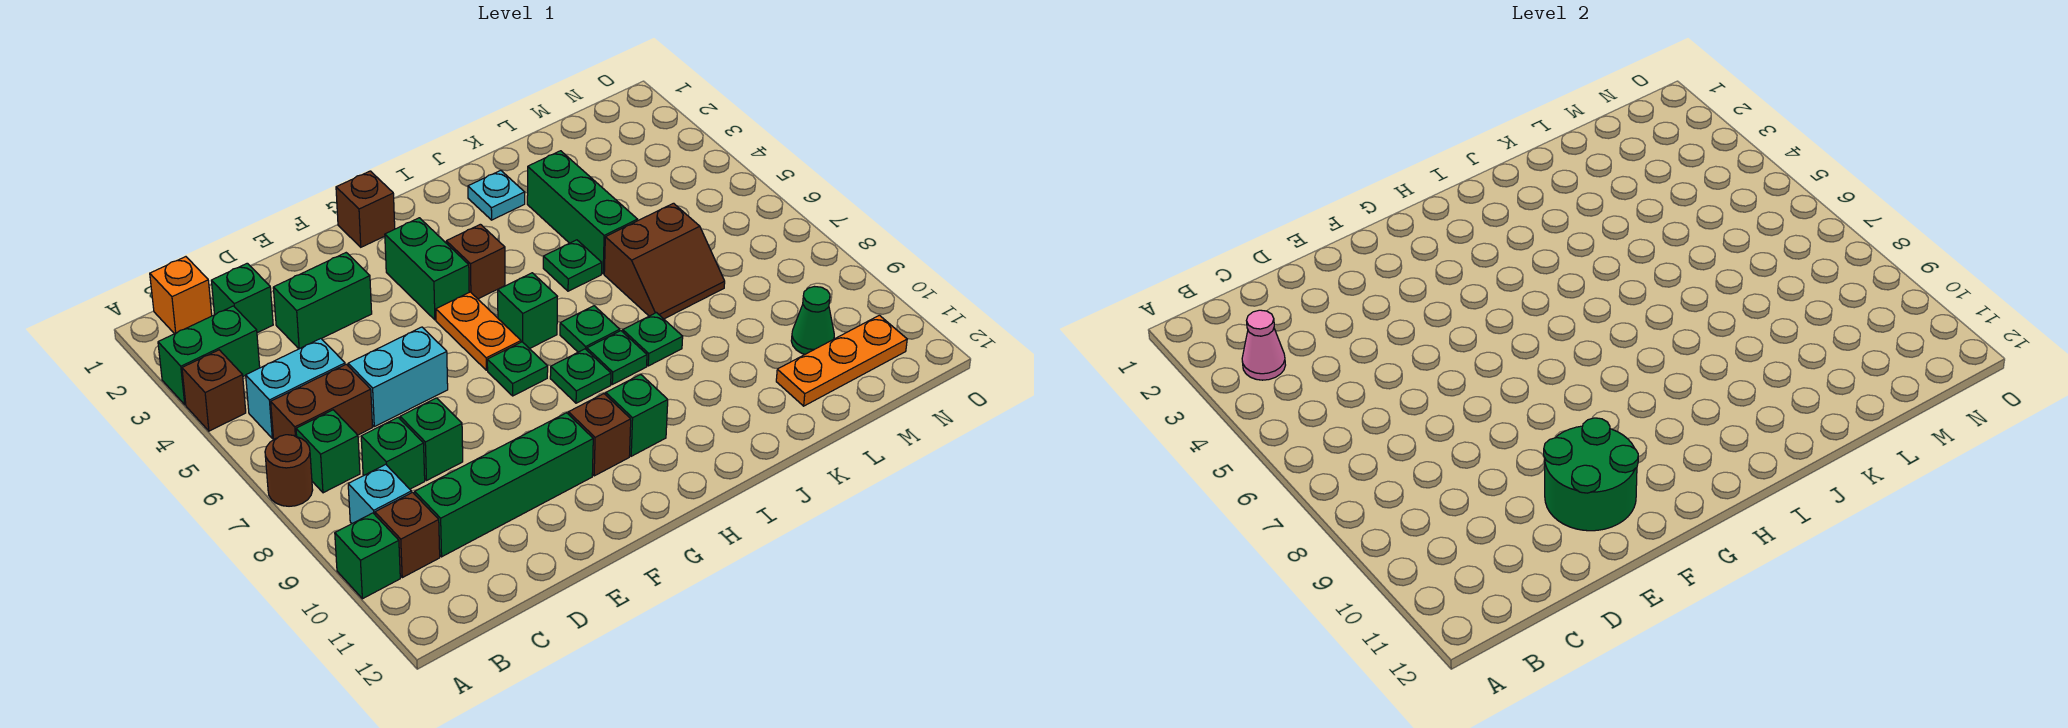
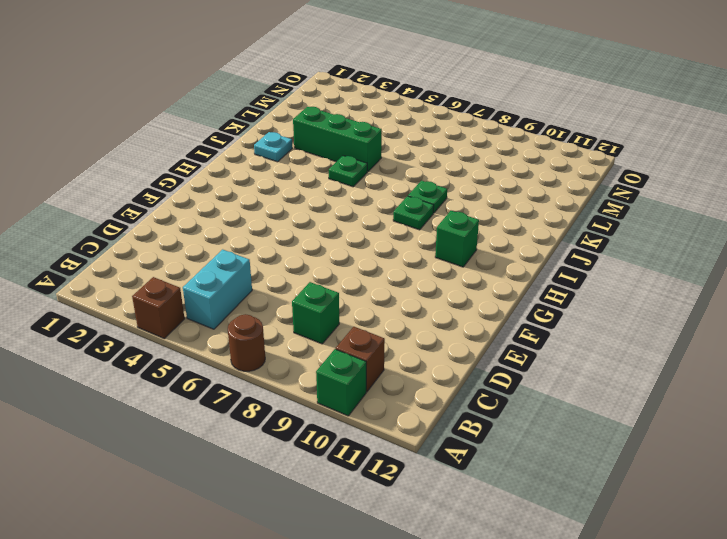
none -> green brick A3:B3 level 1
none -> orange brick B1 level 1
none -> brown brick B6:C6 level 1
none -> green brick B7 level 1

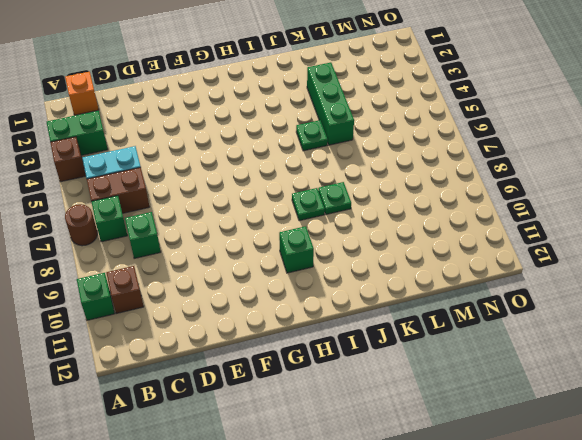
none -> cyan brick B9 level 1
none -> green brick C2 level 1
none -> green brick C10:F10 level 1
none -> green brick D3:E3 level 1

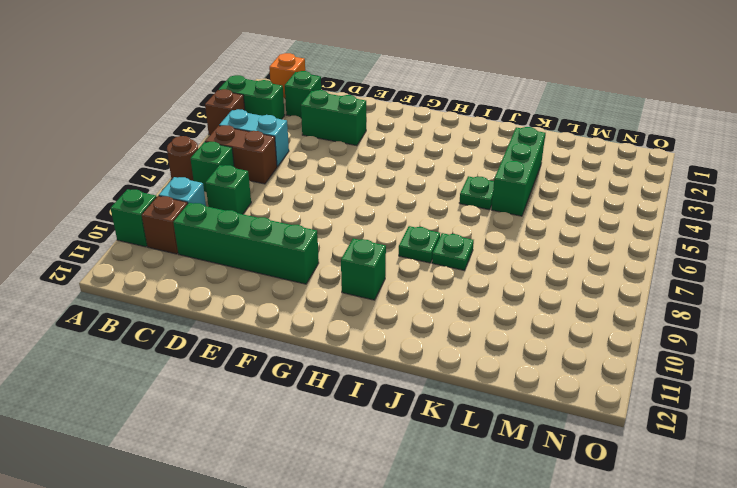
none -> cyan brick D6:E6 level 1
none -> green brick D8 level 1
none -> brown brick G1 level 1
none -> green brick G3:G4 level 1

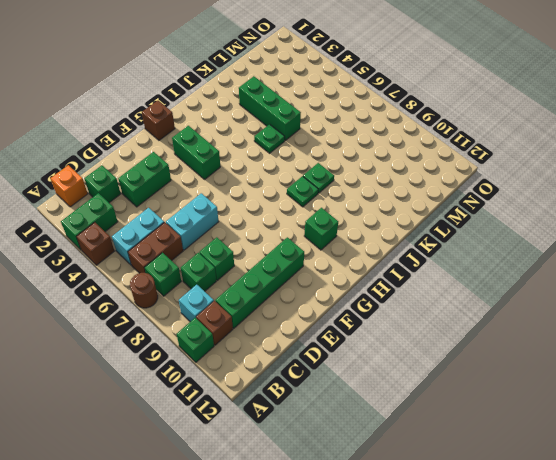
none -> orange plate G5:G6 level 1
none -> green plate G7 level 1
none -> brown brick G10 level 1
none -> brown brick H4 level 1

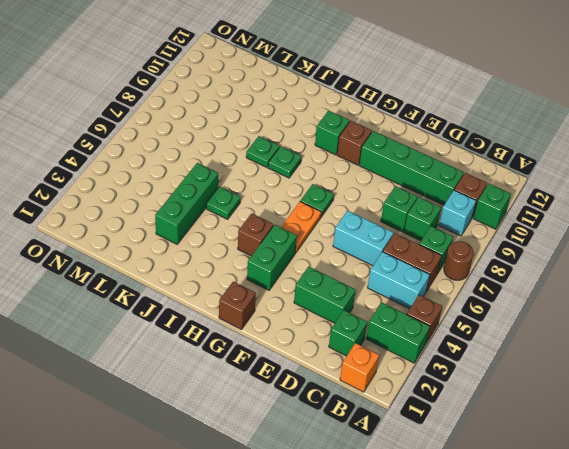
none -> green brick H6 level 1
none -> green plate H8 level 1
none -> green plate I7 level 1
none -> cyan plate J2 level 1

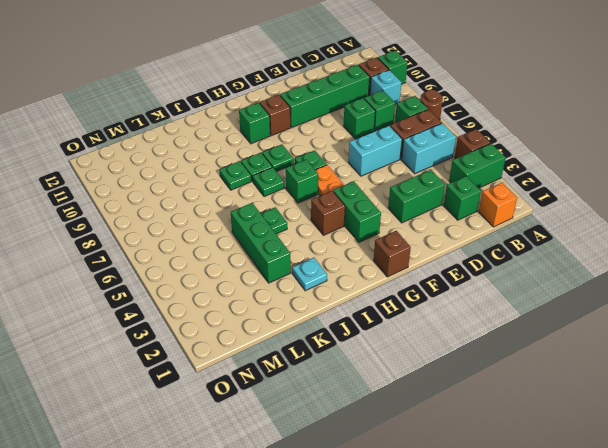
none -> brown slope K6:L7 level 1 top 6
none -> orange plate L11:N11 level 1
none -> green cone M10 level 1
none -> pink cone B3 level 2

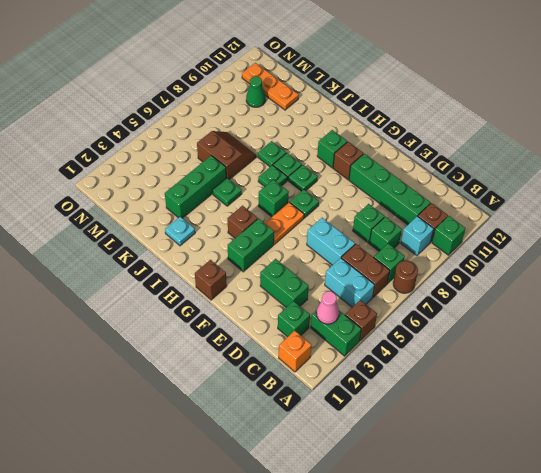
none -> green round brick E10:F11 level 2

